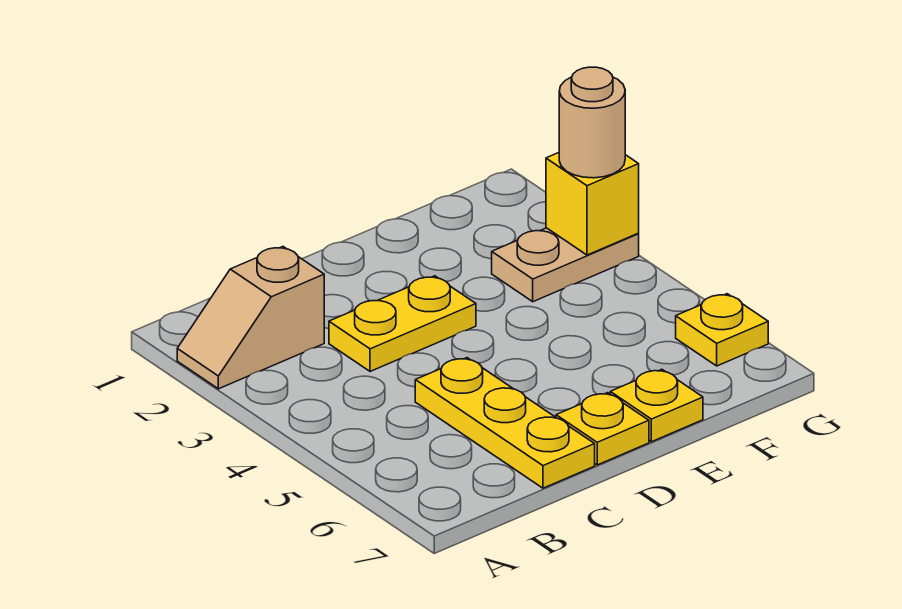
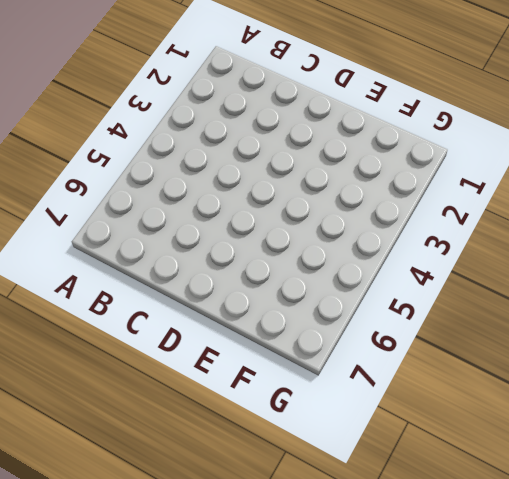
none -> tan slope A2:B2 level 1 top B
none -> yellow plate C3:D3 level 1

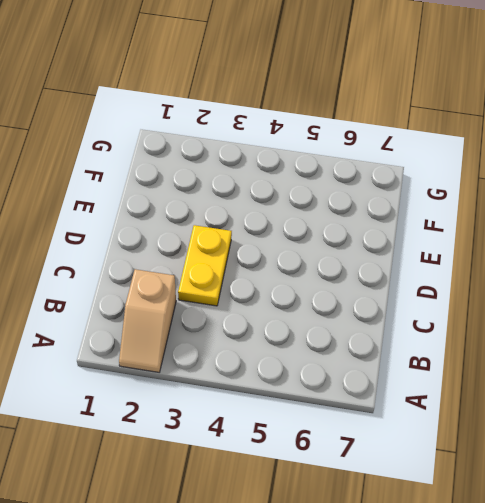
none -> yellow plate C5:C7 level 1
none -> yellow plate D7 level 1

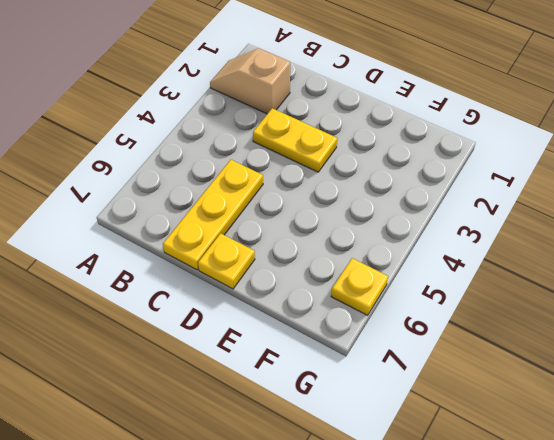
none -> yellow plate E7 level 1
none -> tan plate F3:G3 level 1

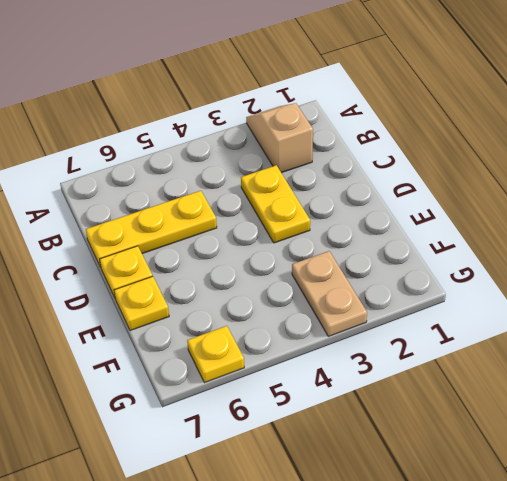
none -> yellow brick G3 level 2
none -> tan round brick G3 level 3

